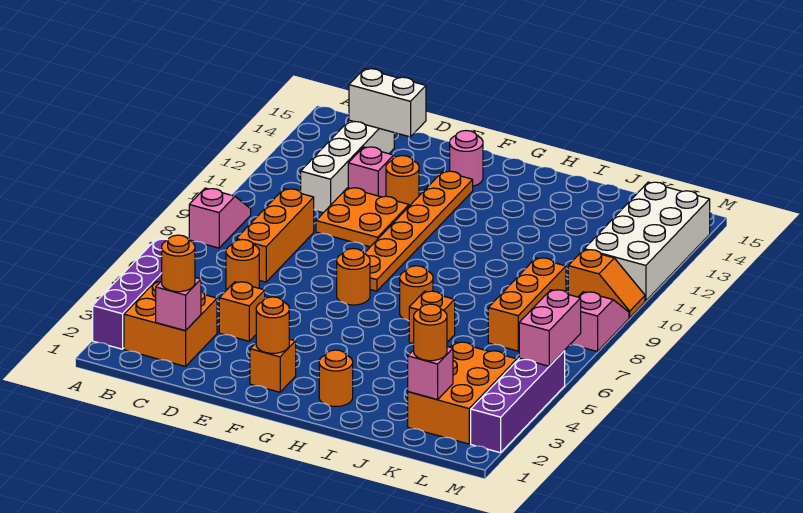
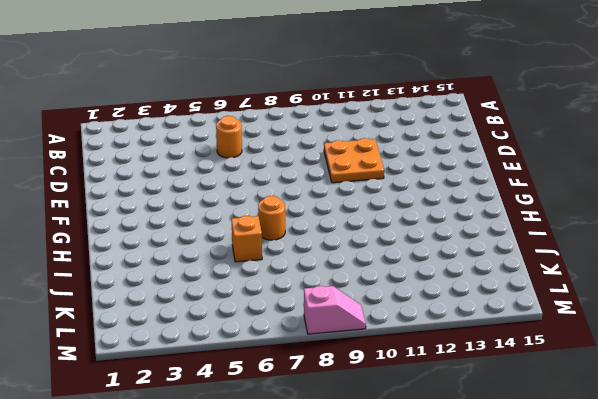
none -> purple brick A2:A5 level 1
none -> pink slope A8:A9 level 1 top 8
none -> orange brick B2:C3 level 1
none -> orange brick C7:C9 level 1

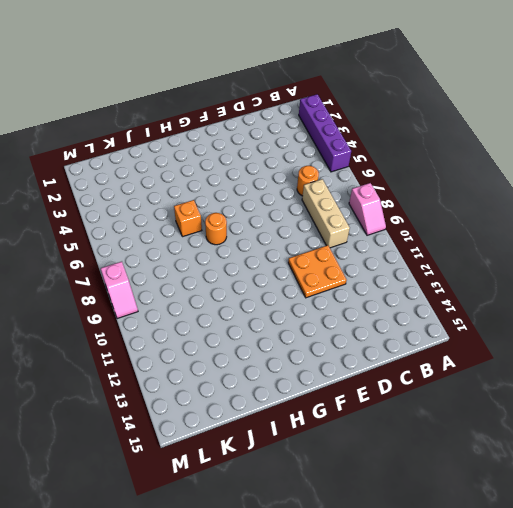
tan brick C7:C9 level 1 -> orange brick C7:C9 level 1
none -> orange brick B2:C3 level 1
none -> white brick C11:C14 level 1
none -> orange brick D4 level 1
none -> pink brick D12 level 1

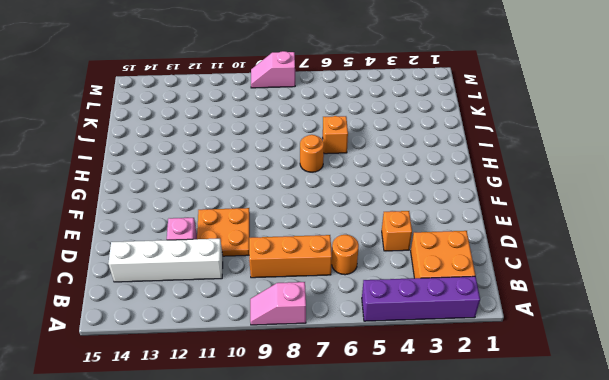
none -> orange round brick E12 level 1
none -> orange brick F2 level 1
none -> orange round brick F7 level 1
none -> orange plate F8:F13 level 1

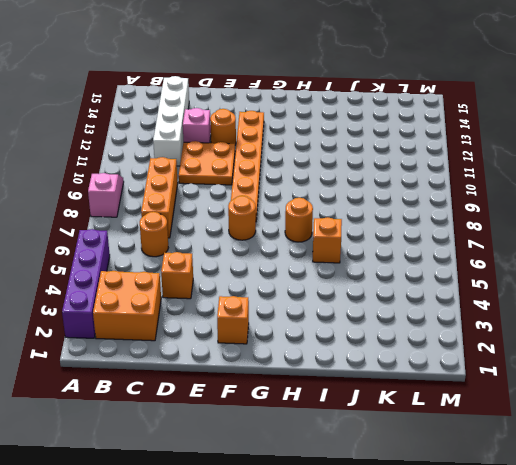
none -> pink round brick F14 level 1
none -> orange round brick H2 level 1
none -> orange brick K2:L4 level 1
none -> orange brick K7:K9 level 1

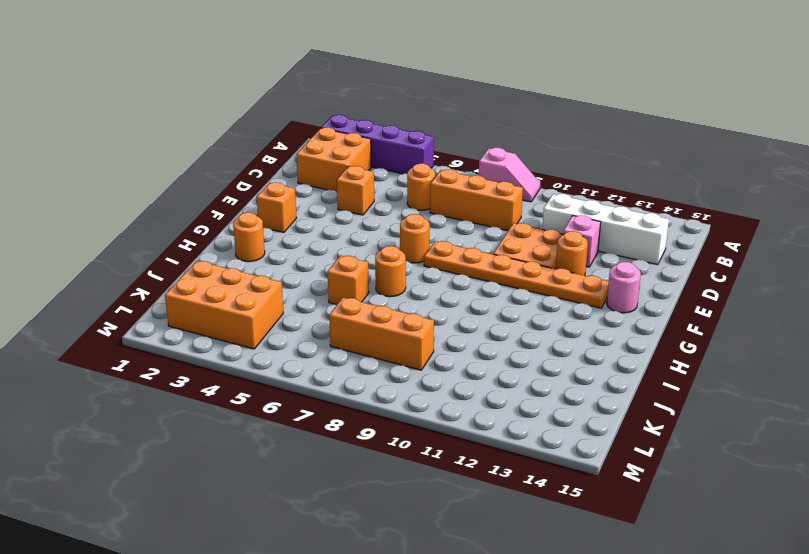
none -> orange slope L10:M10 level 1 top L
none -> white brick L11:M14 level 1
none -> purple brick M2:M5 level 1
none -> pink slope M8:M9 level 1 top 8

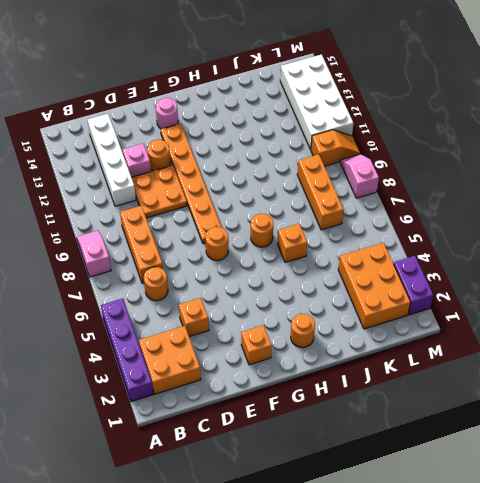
purple brick M2:M3 level 1 -> purple brick M2:M5 level 1
none -> pink brick C2 level 2
none -> white brick C14:D14 level 2
none -> orange round brick F2 level 2
none -> pink brick K2 level 2

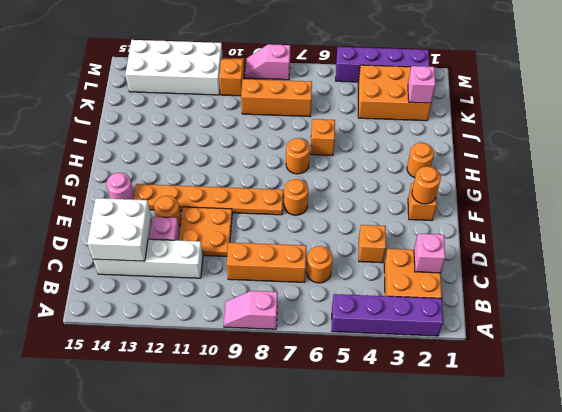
white brick C13:D14 level 2 -> white brick C14:D14 level 2
none -> pink brick M5:M6 level 2
none -> orange round brick C2 level 3
none -> orange round brick K2 level 3

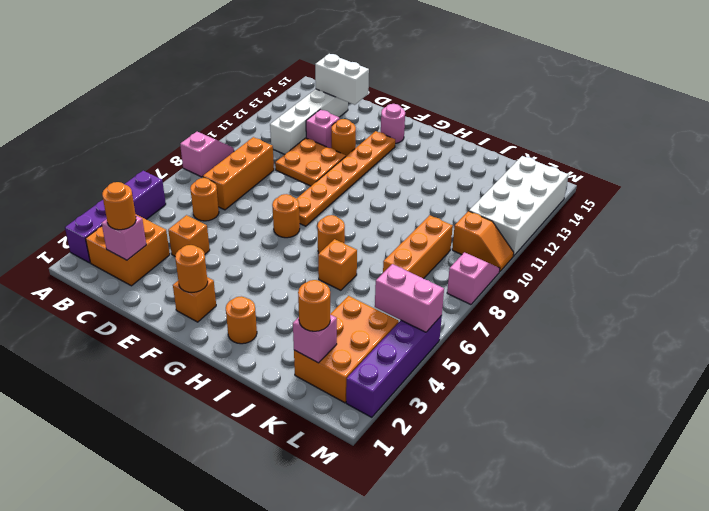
pink brick L5:M5 level 2 -> pink brick M5:M6 level 2

